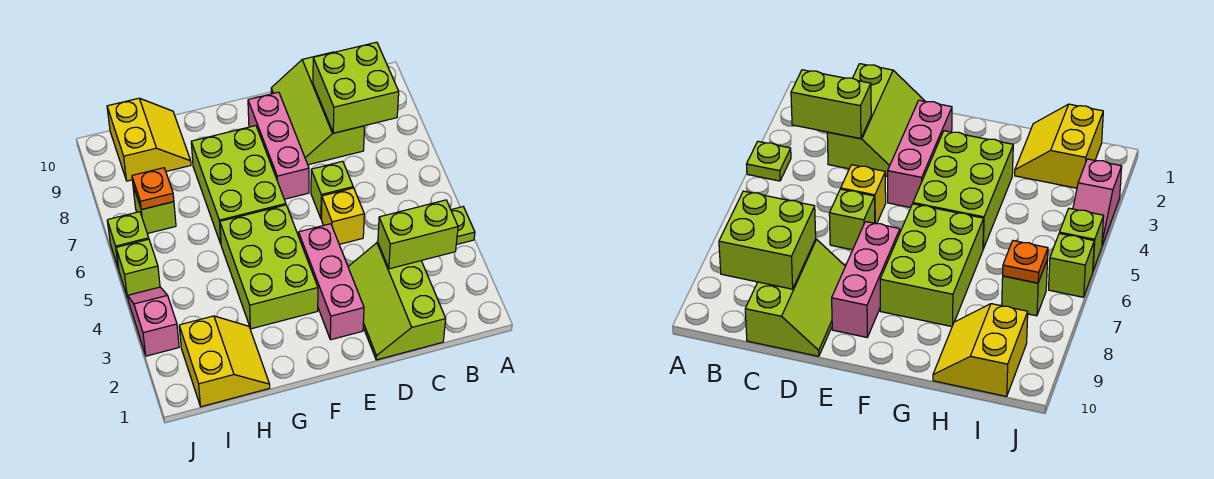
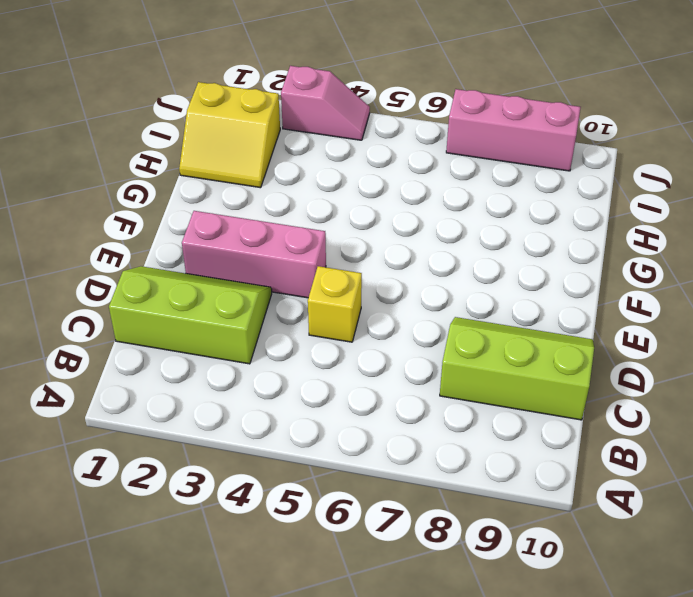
pink brick J7:J9 level 1 -> pink brick E7:E9 level 1
none -> lime plate A4 level 1
none -> lime brick D6 level 1
none -> lime brick F3:G5 level 1

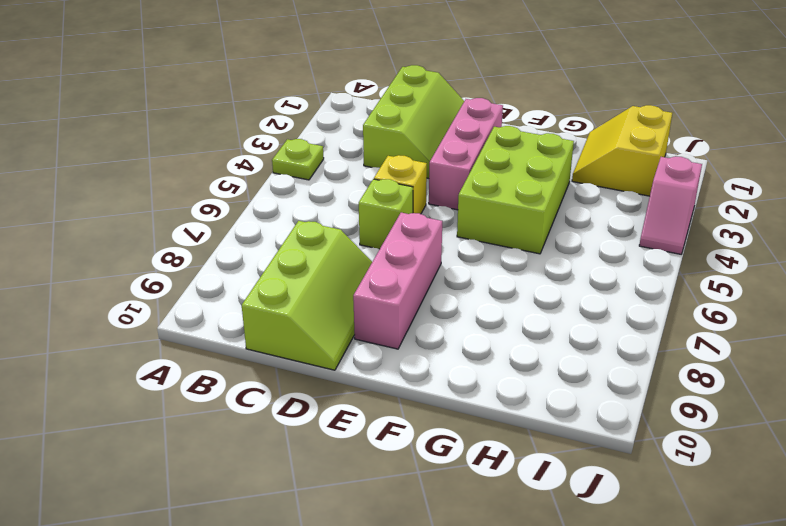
none -> lime brick F6:G8 level 1
none -> yellow slope H9:I10 level 1 top I
none -> lime brick I7 level 1

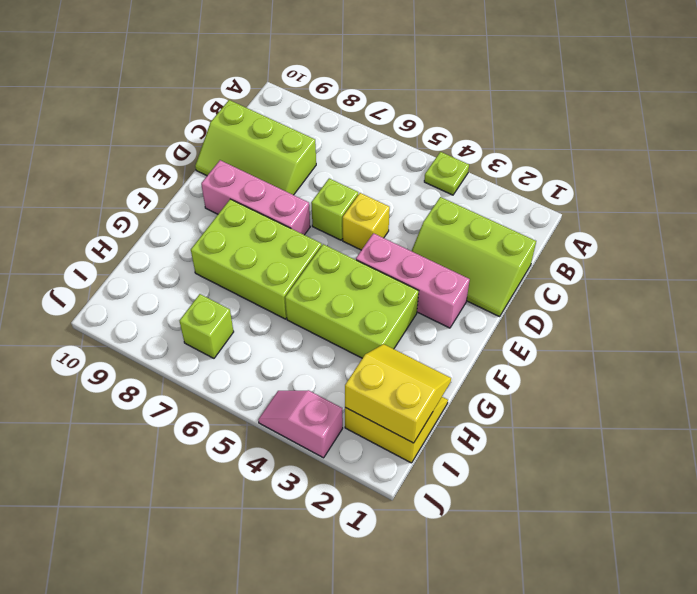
yellow slope H1:I2 level 2 top I -> yellow slope H9:I10 level 1 top I
none -> lime brick J5 level 1
none -> lime brick J6 level 1
none -> lime brick B3:C3 level 2

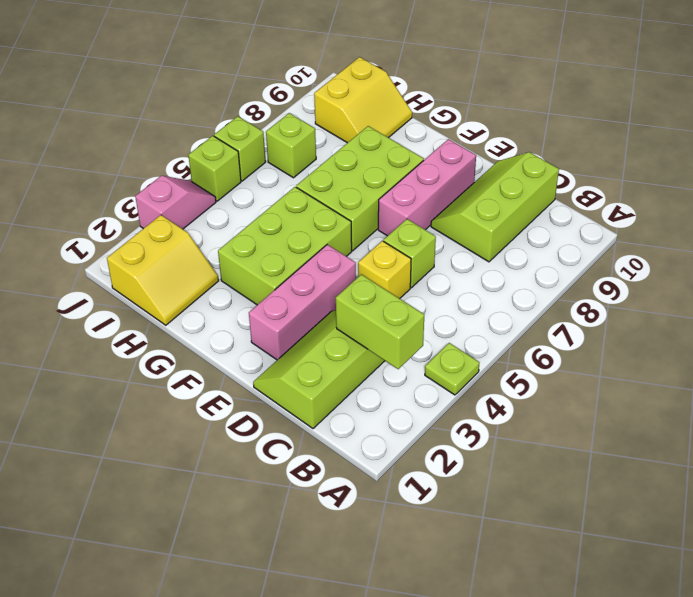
none -> lime brick B8:C9 level 2
none -> orange plate I7 level 2

